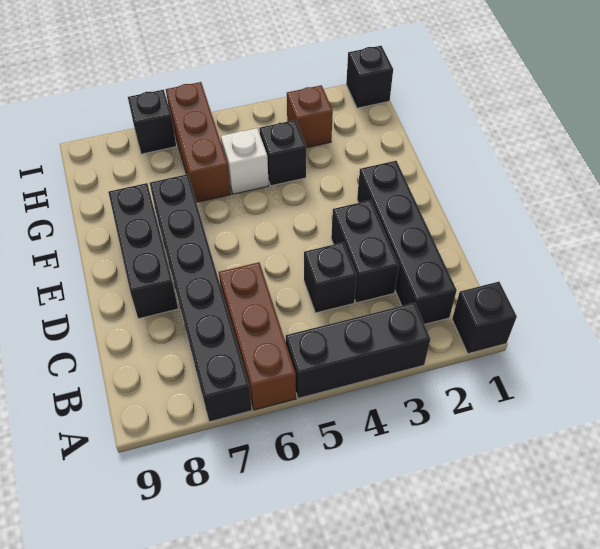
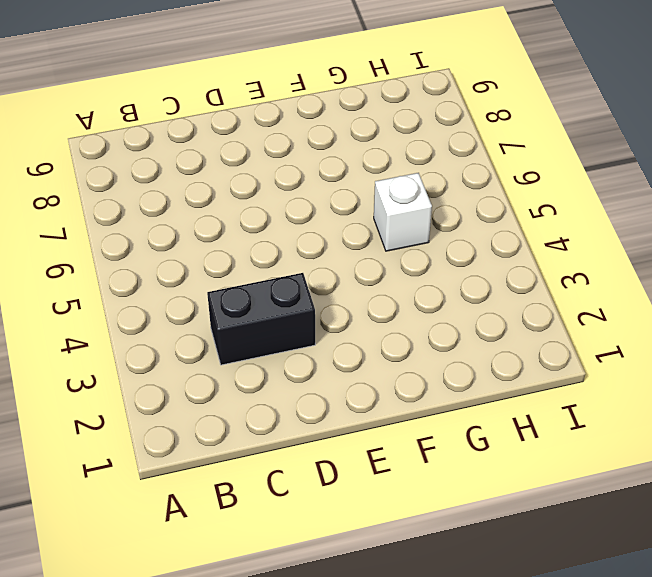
none -> black brick A1 level 1
none -> black brick A3:A5 level 1
none -> brown brick A6:C6 level 1

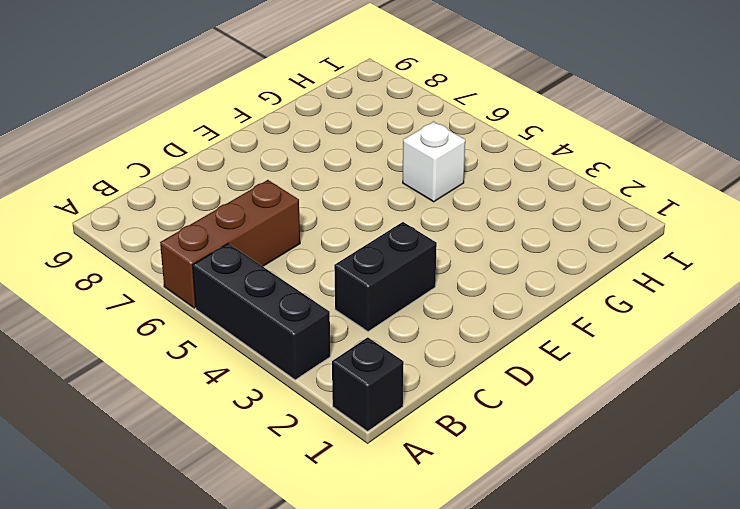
none -> black brick A7:F7 level 1
none -> black brick B2:E2 level 1
none -> black brick C4 level 1

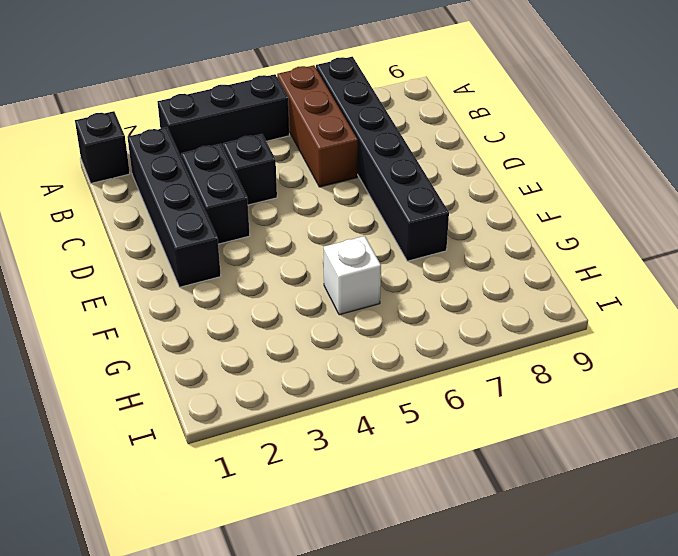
none -> black brick D8:F8 level 1
none -> black brick G4 level 1
none -> brown brick G6:I6 level 1

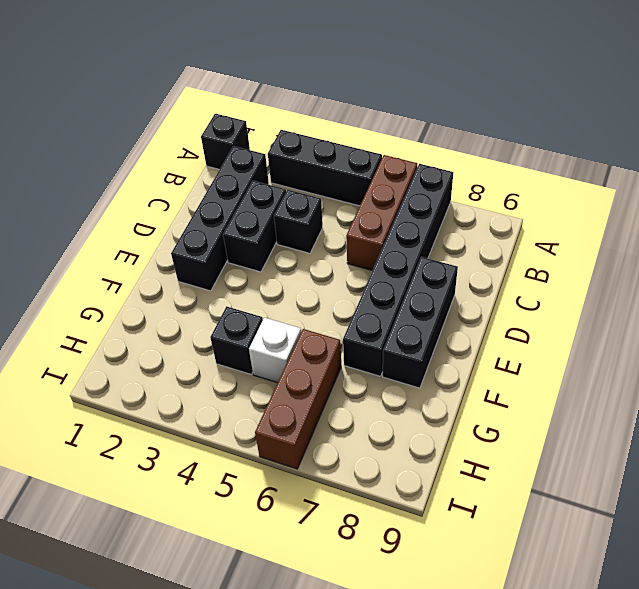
none -> brown brick H3 level 1
none -> black brick I1 level 1
none -> black brick I7 level 1

